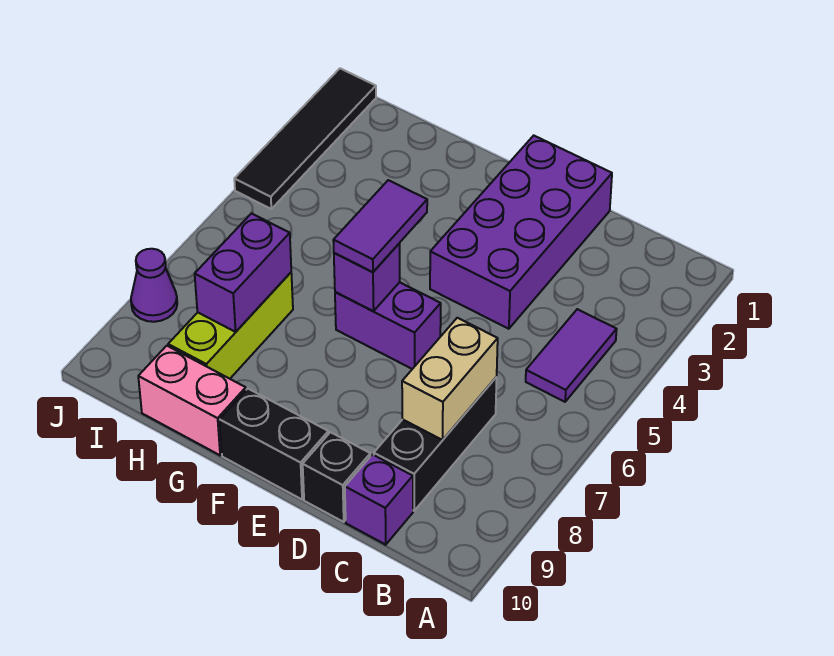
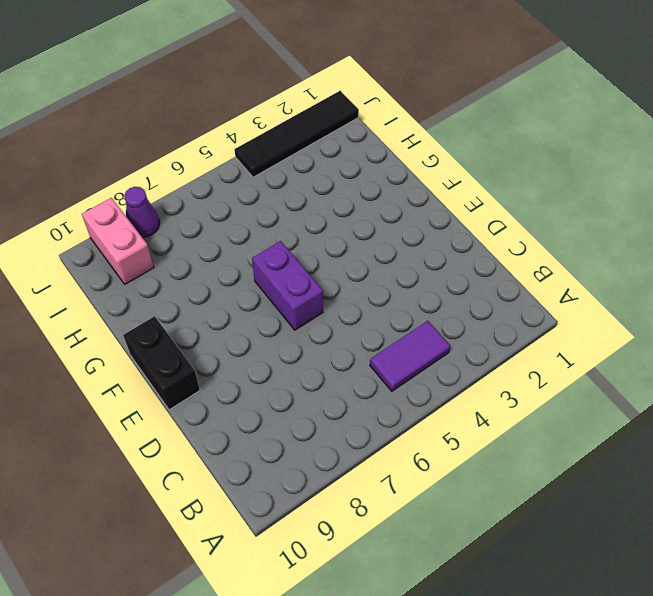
pink brick I9:J9 level 1 -> pink brick G10:H10 level 1
none -> black brick C7:C9 level 1
none -> purple brick C10 level 1
none -> purple brick D1:E4 level 1

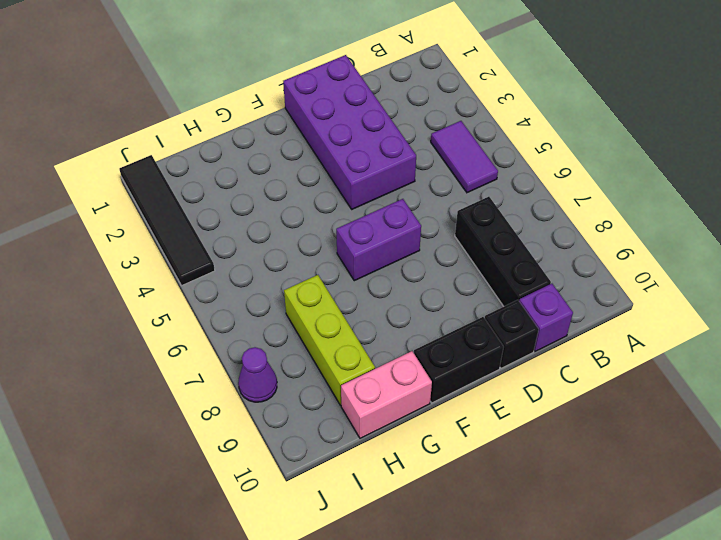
none -> tan brick C7:C8 level 2
none -> purple brick F6 level 2
none -> purple brick H7:H8 level 2

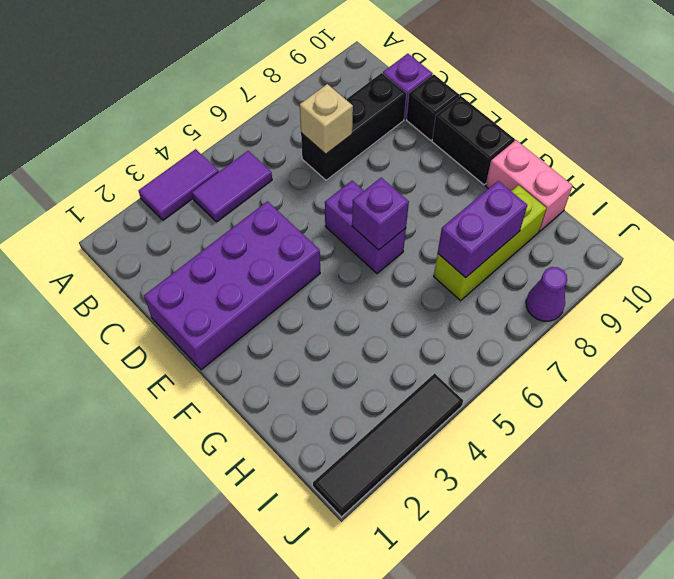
purple tile A3:A4 level 1 -> purple tile F5:F6 level 3
tan brick C7 level 2 -> tan brick C7:C8 level 2

